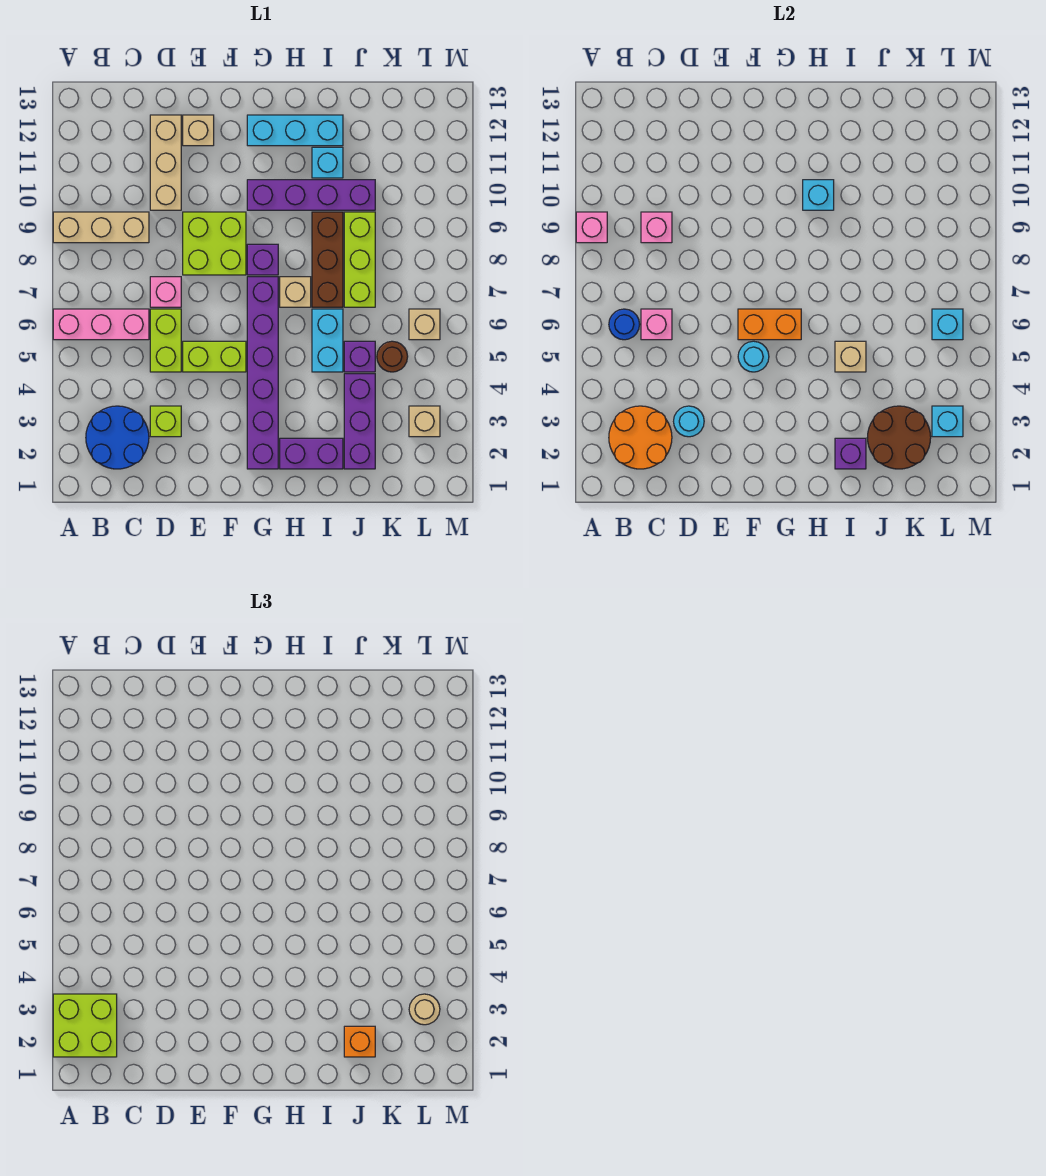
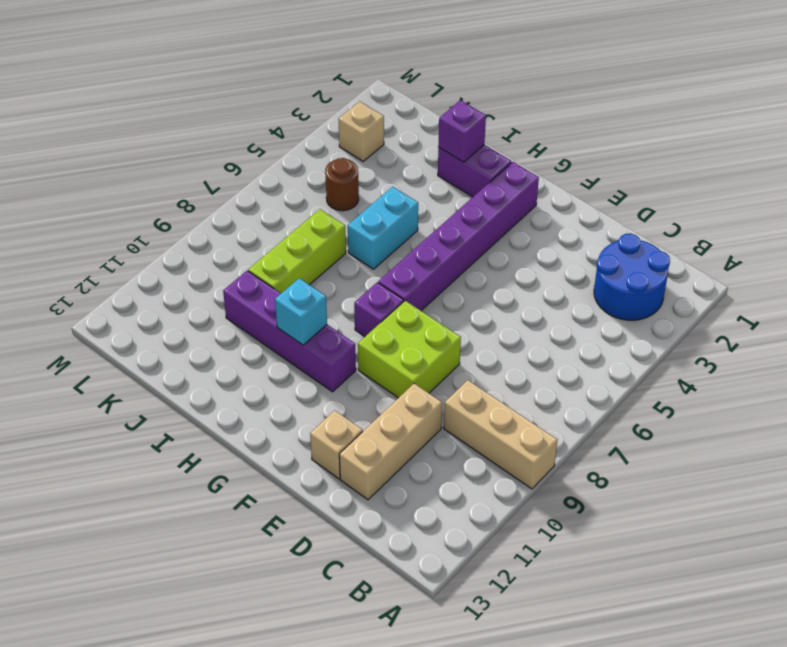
none -> pink brick A6:C6 level 1
none -> lime brick D3 level 1
none -> lime brick D5:D6 level 1
none -> pink brick D7 level 1

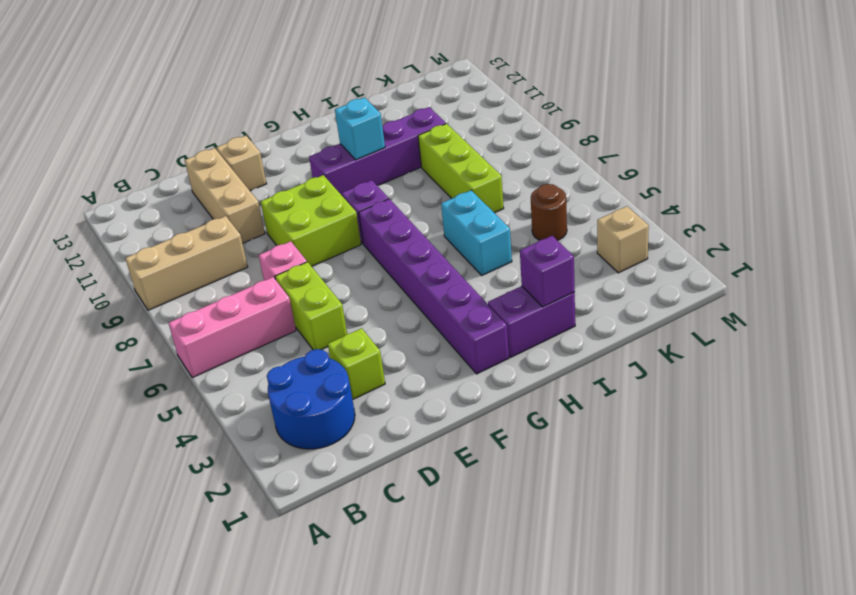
none -> lime brick E5:F5 level 1
none -> cyan brick G12:I12 level 1
none -> tan brick H7 level 1
none -> brown brick I7:I9 level 1

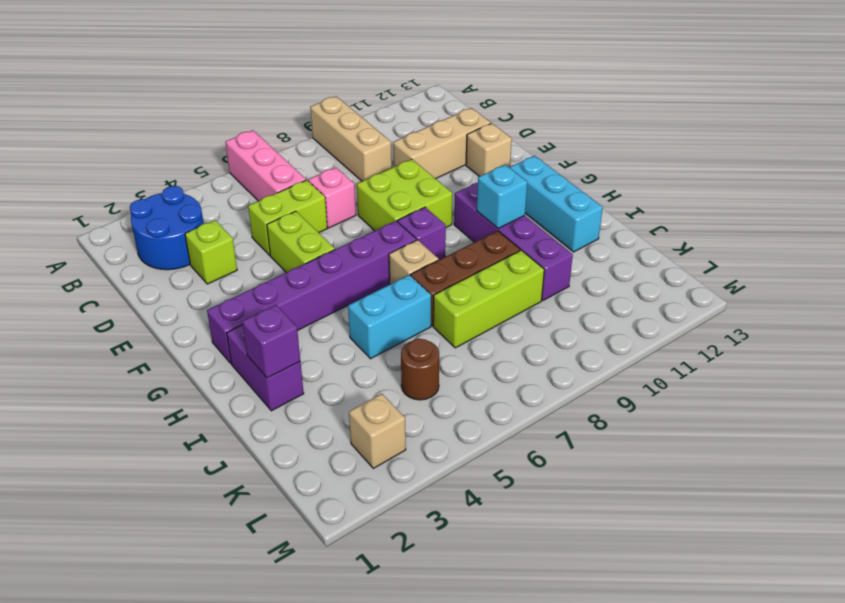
none -> cyan brick I11 level 1
none -> purple brick J2:J4 level 1
none -> purple brick J5 level 1
none -> tan brick L6 level 1

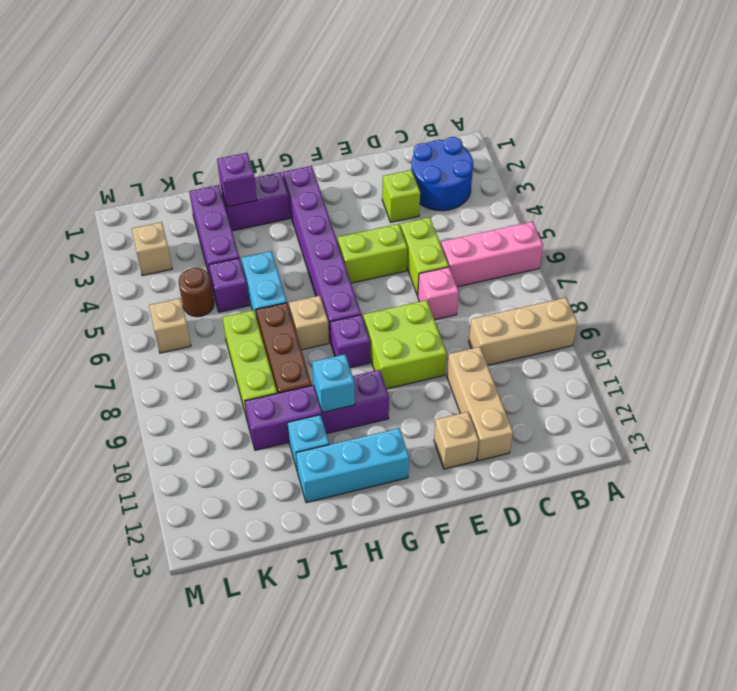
none -> pink brick A9 level 2
none -> orange round brick B2:C3 level 2
none -> blue round brick B6 level 2
none -> pink brick C6 level 2

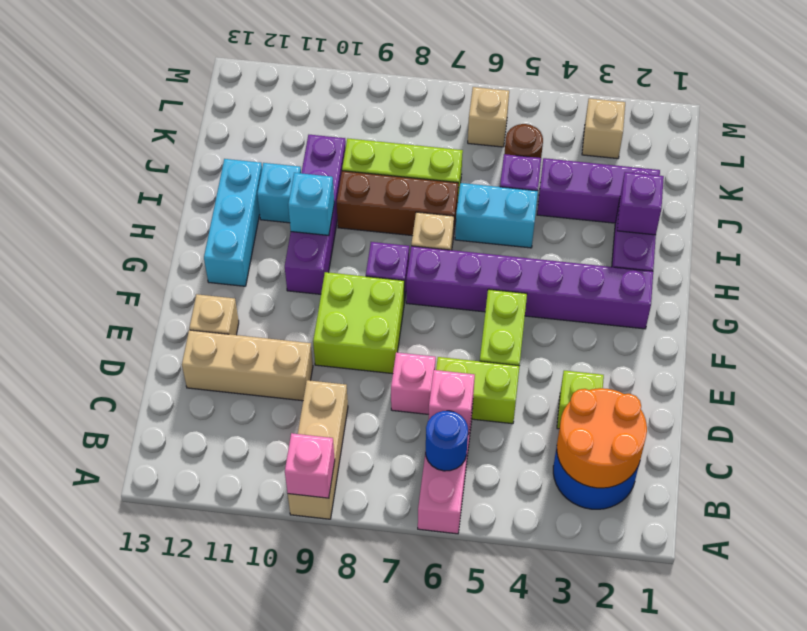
none -> pink brick C9 level 2
none -> cyan round brick D3 level 2
none -> cyan round brick F5 level 2
none -> orange brick F6:G6 level 2

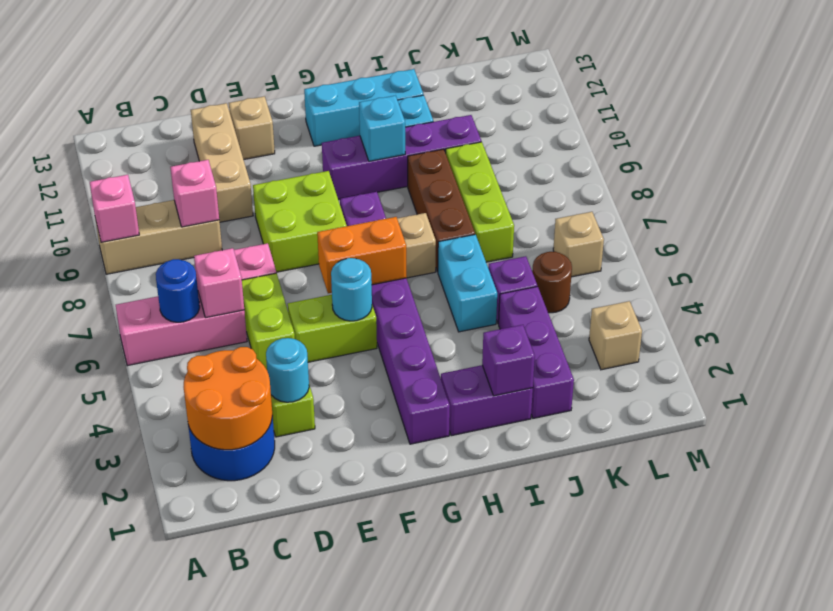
none -> tan brick I5 level 2
none -> brown round brick J2:K3 level 2
none -> cyan brick L3 level 2
none -> cyan brick L6 level 2

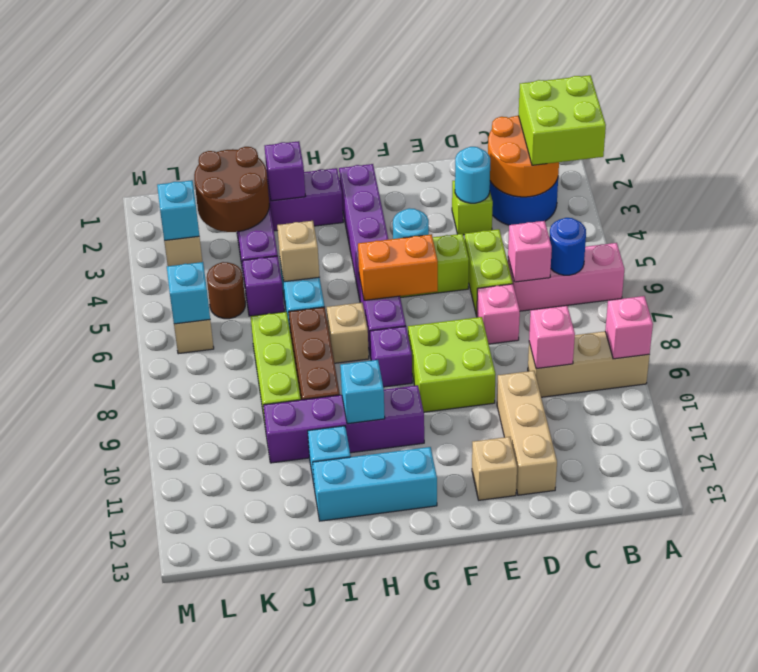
none -> orange brick J2 level 3
none -> tan round brick L3 level 3

